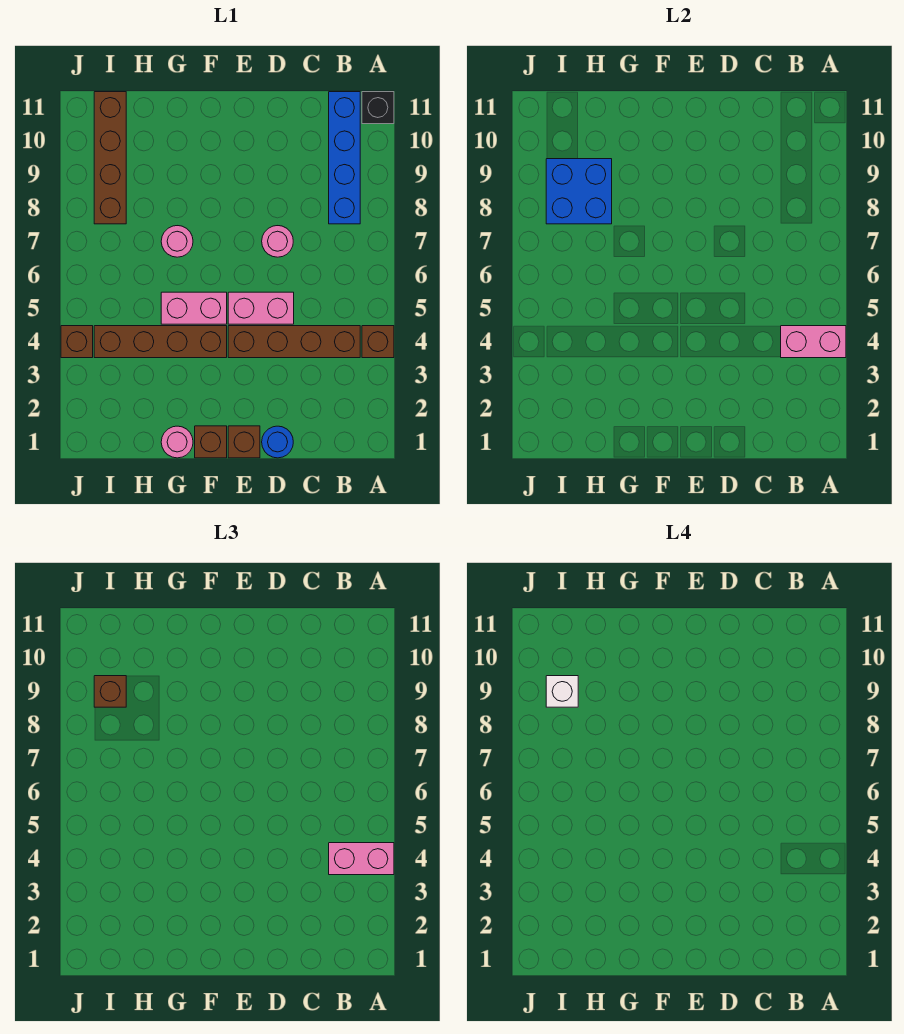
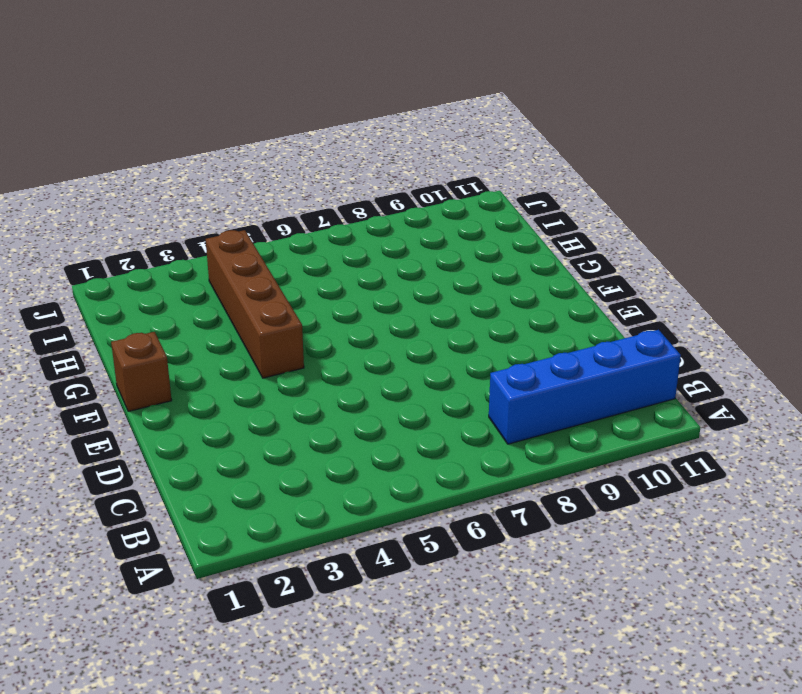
none -> brown brick A4 level 1
none -> black brick A11 level 1
none -> brown brick B4:E4 level 1

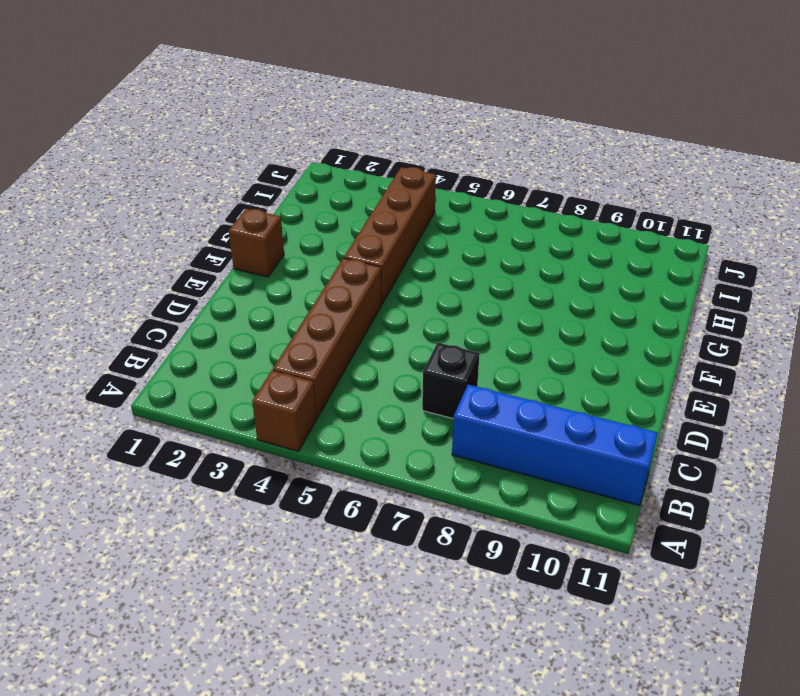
black brick C7 level 1 -> black brick A11 level 1
none -> blue round brick D1 level 1
none -> pink brick D5:E5 level 1
none -> pink round brick D7 level 1

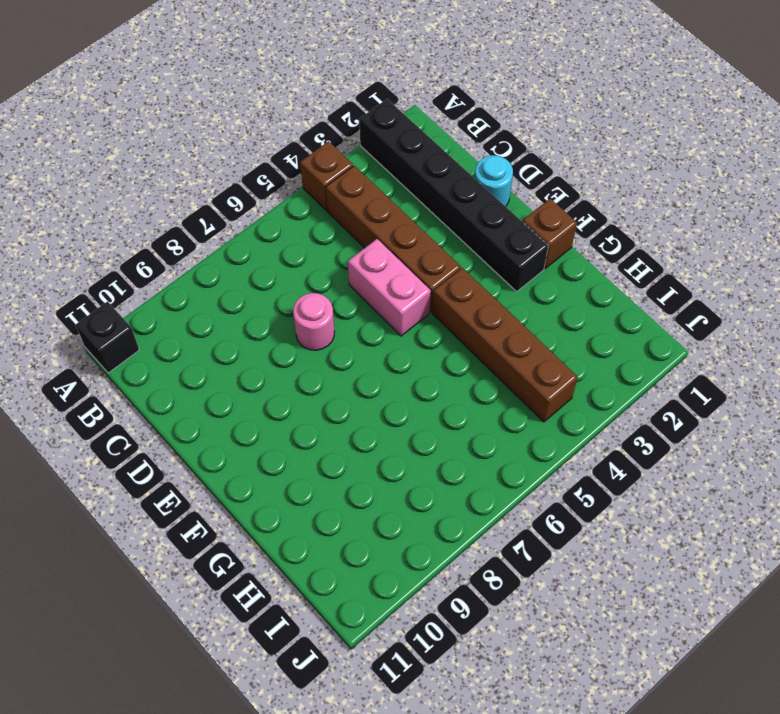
black brick A2:F2 level 1 -> none
cyan round brick D1 level 1 -> blue round brick D1 level 1
none -> blue brick B8:B11 level 1
none -> brown brick E1 level 1
none -> pink brick F5:G5 level 1

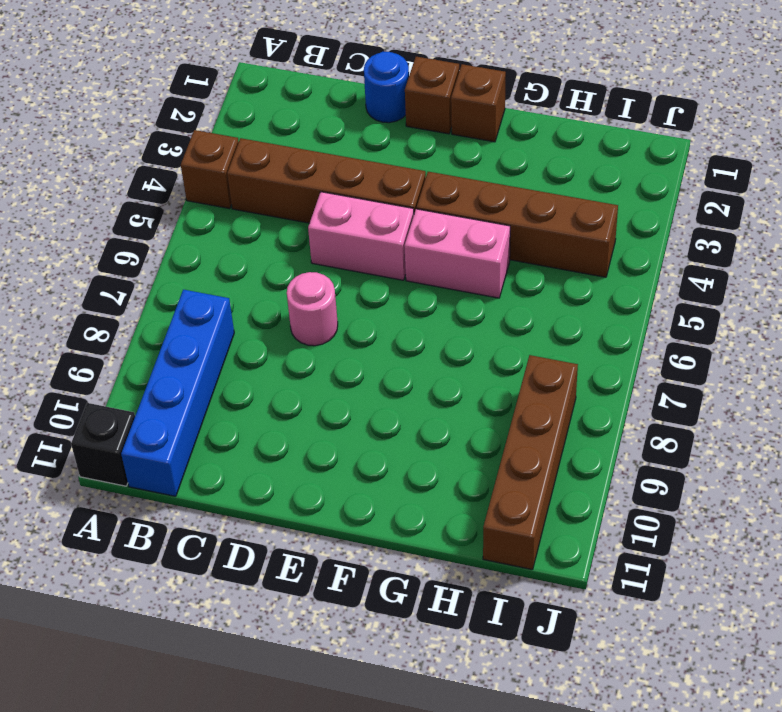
none -> pink round brick G1 level 1
none -> pink round brick G7 level 1
none -> brown brick J4 level 1

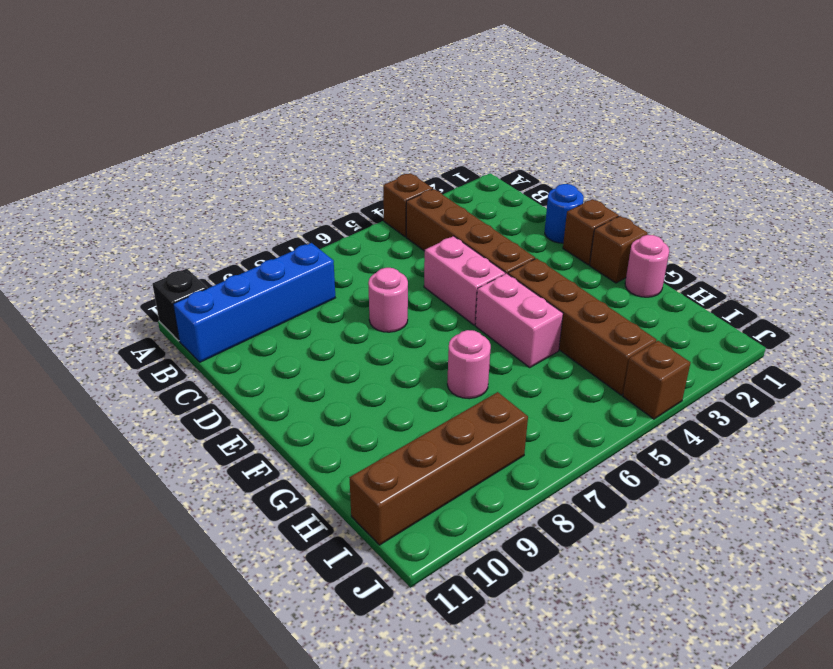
none -> pink brick A4:B4 level 2
none -> blue brick H8:I9 level 2
none -> pink brick A4:B4 level 3

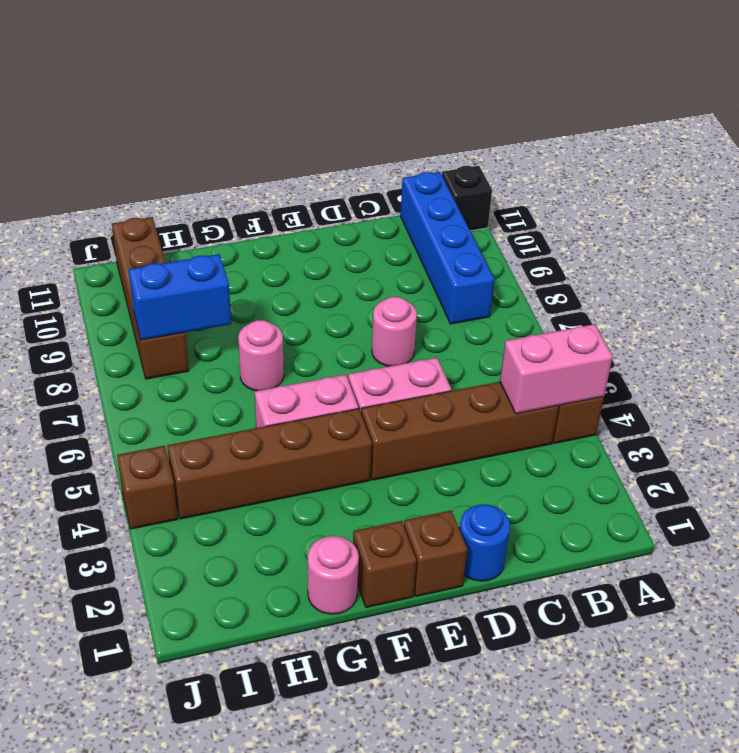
blue brick H8:I8 level 2 -> blue brick H8:I9 level 2
none -> pink brick A4:B4 level 3
none -> brown brick I9 level 3
none -> white brick I9 level 4

